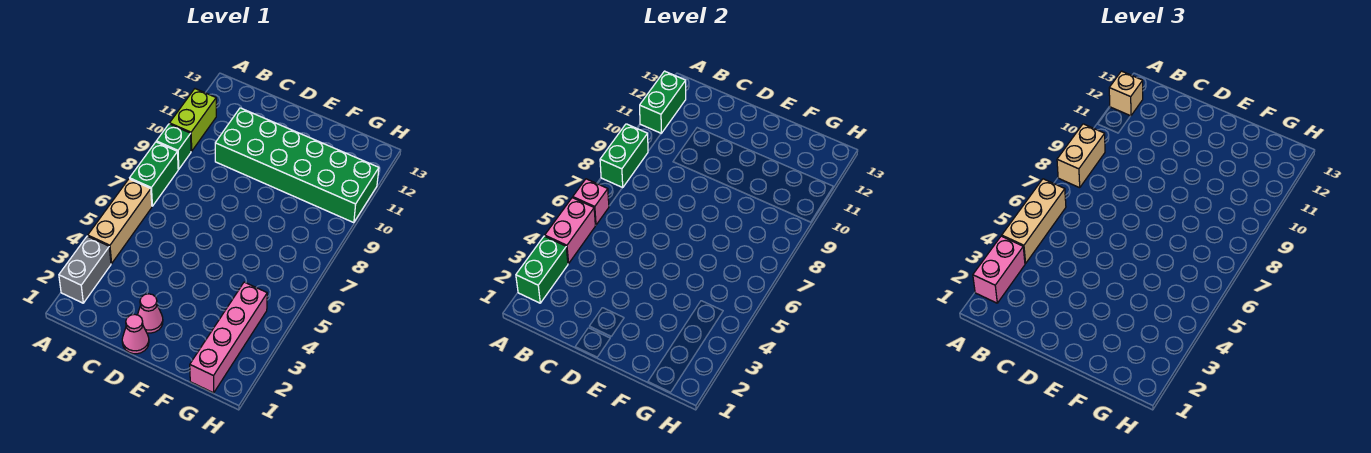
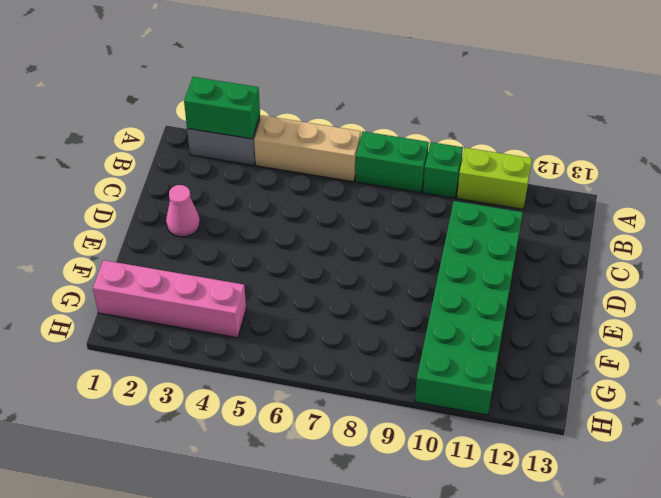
none -> pink cone D1 level 1
none -> pink brick A4:A5 level 2
none -> pink brick A6 level 2

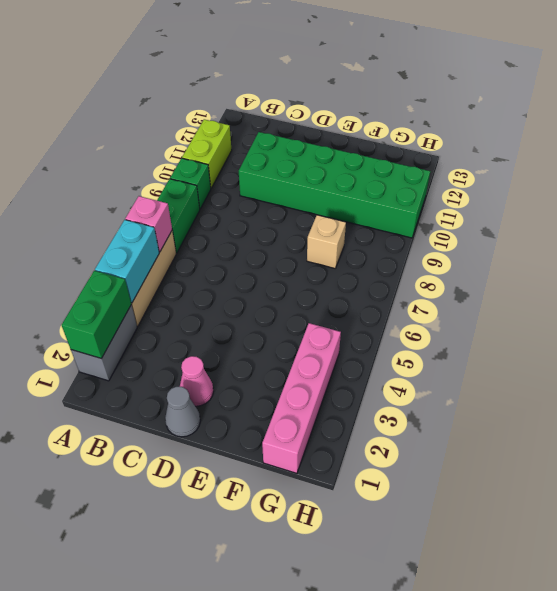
cyan brick A4:A5 level 2 -> pink brick A4:A5 level 2
grey cone D1 level 1 -> pink cone D1 level 1
tan brick F8 level 1 -> tan brick A12 level 3
none -> green brick A8:A9 level 2
none -> green brick A11:A12 level 2
none -> pink brick A2:A3 level 3

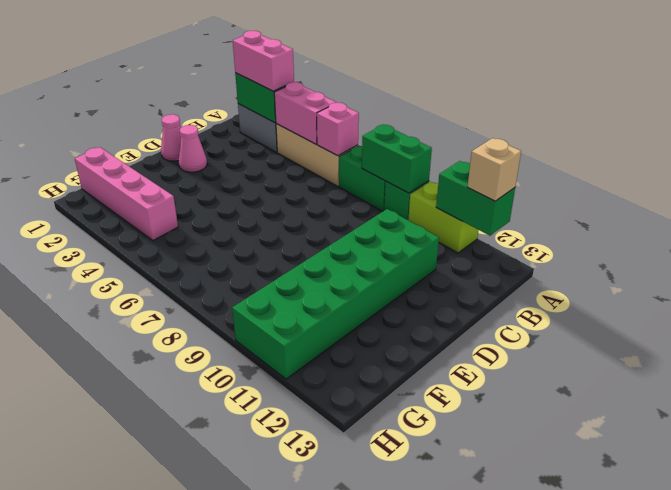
none -> tan brick A4:A6 level 3
none -> tan brick A8:A9 level 3

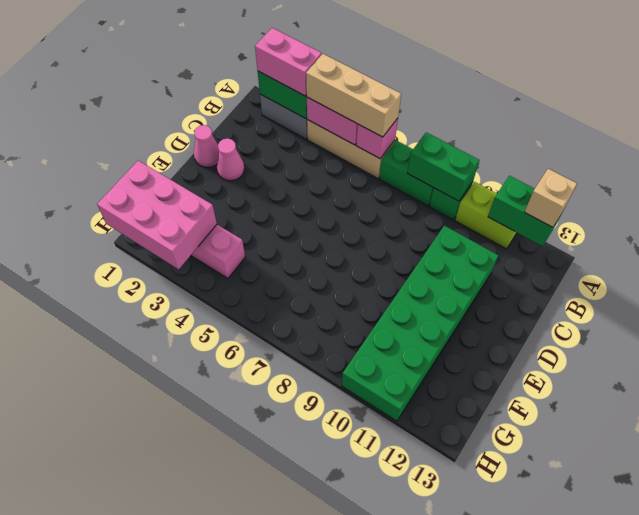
pink brick G1:H3 level 2 -> none
none -> tan brick A8:A9 level 3

